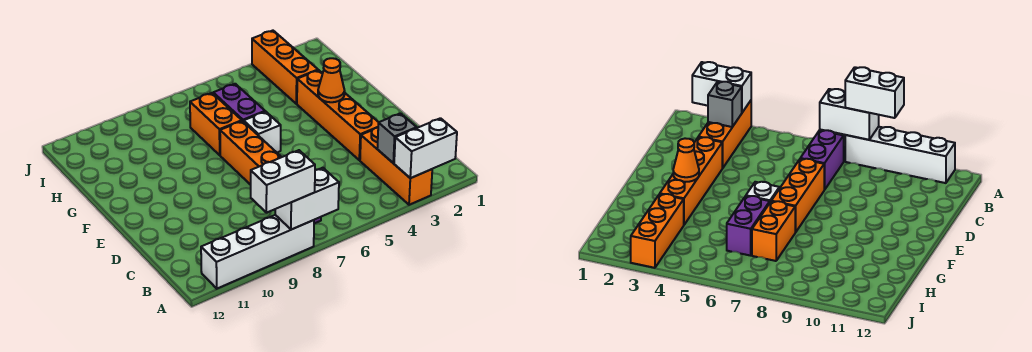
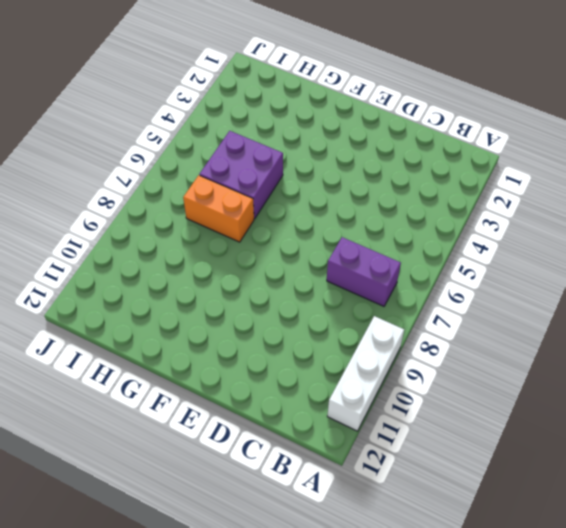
white brick A9:A11 level 1 -> white brick A8:A11 level 1
purple brick G5:H6 level 1 -> purple brick G6:H6 level 1
none -> orange brick A3:C3 level 1
none -> orange brick D3:G3 level 1
none -> orange brick D7:F7 level 1

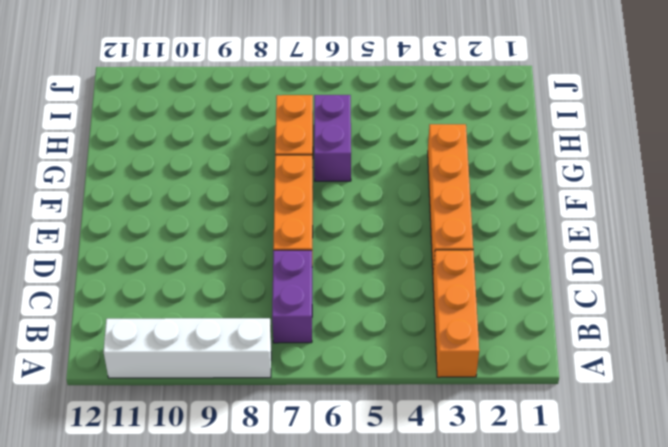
none -> white brick F6 level 1
none -> orange brick H3:J3 level 1
none -> white brick A2:A3 level 2

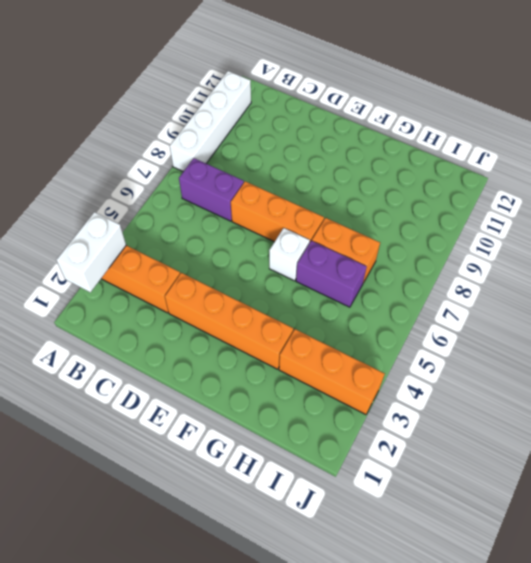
none -> white brick A7:A8 level 2
none -> grey brick B3 level 2
none -> orange cone F3 level 2

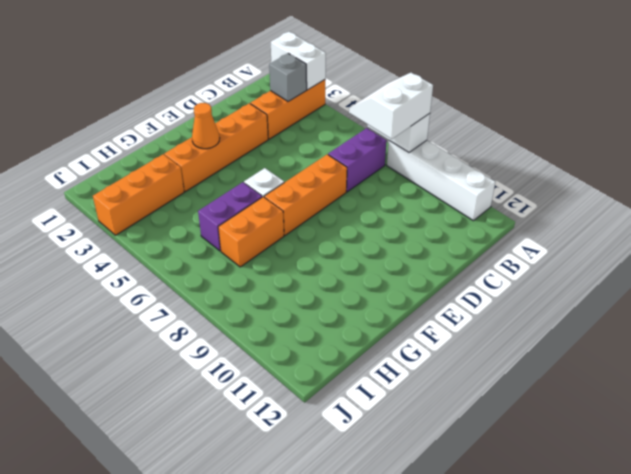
white slope A7:B8 level 3 top 8 -> white brick A8:A9 level 3

